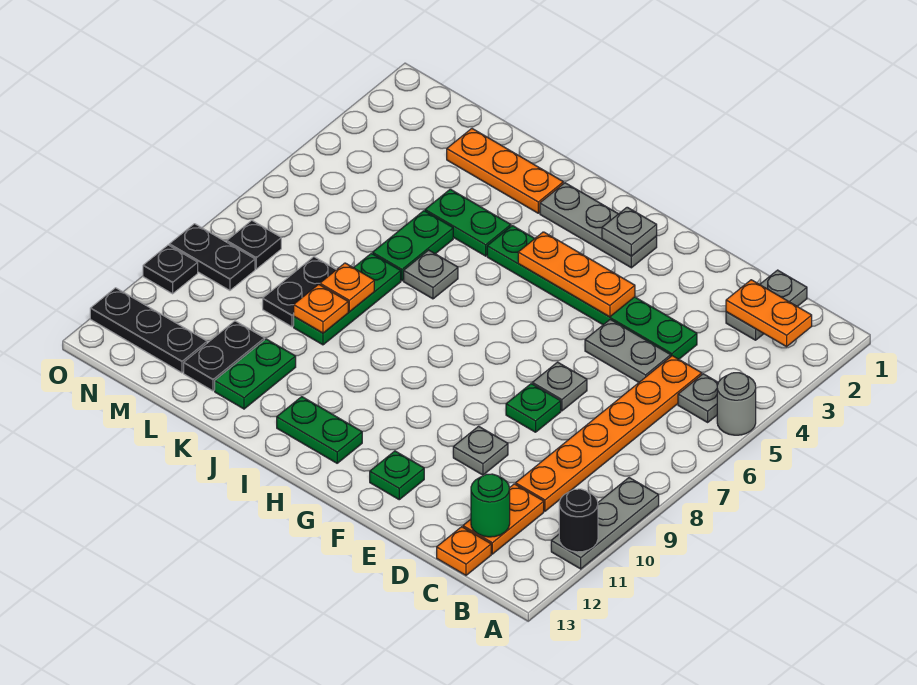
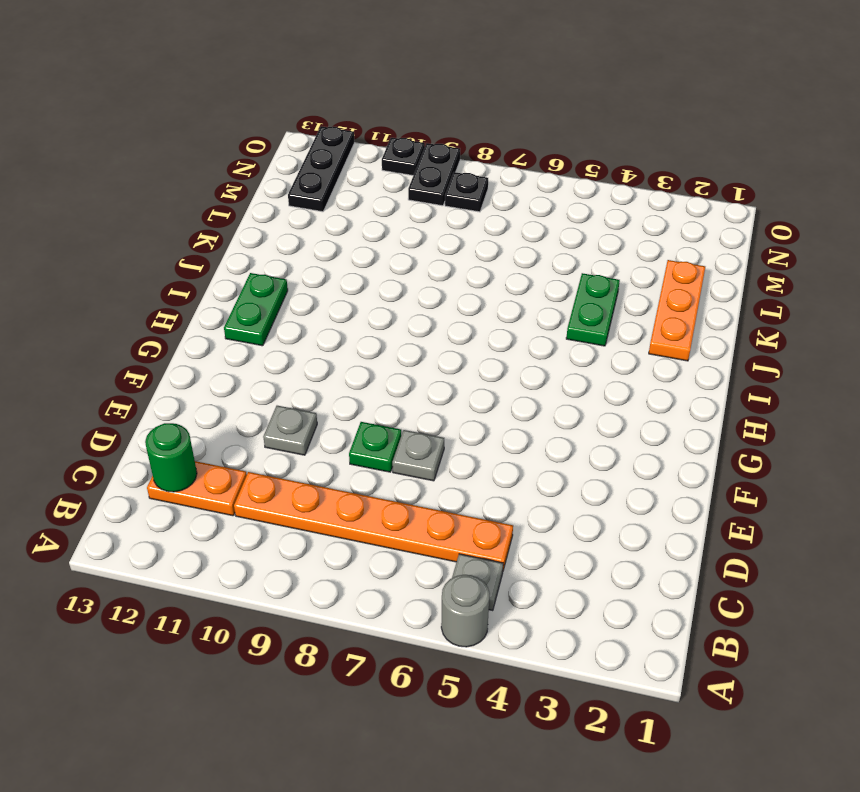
none -> grey plate A9:A11 level 1
none -> grey plate C1:C2 level 1
none -> orange plate C13 level 1
none -> green plate D4:I4 level 1

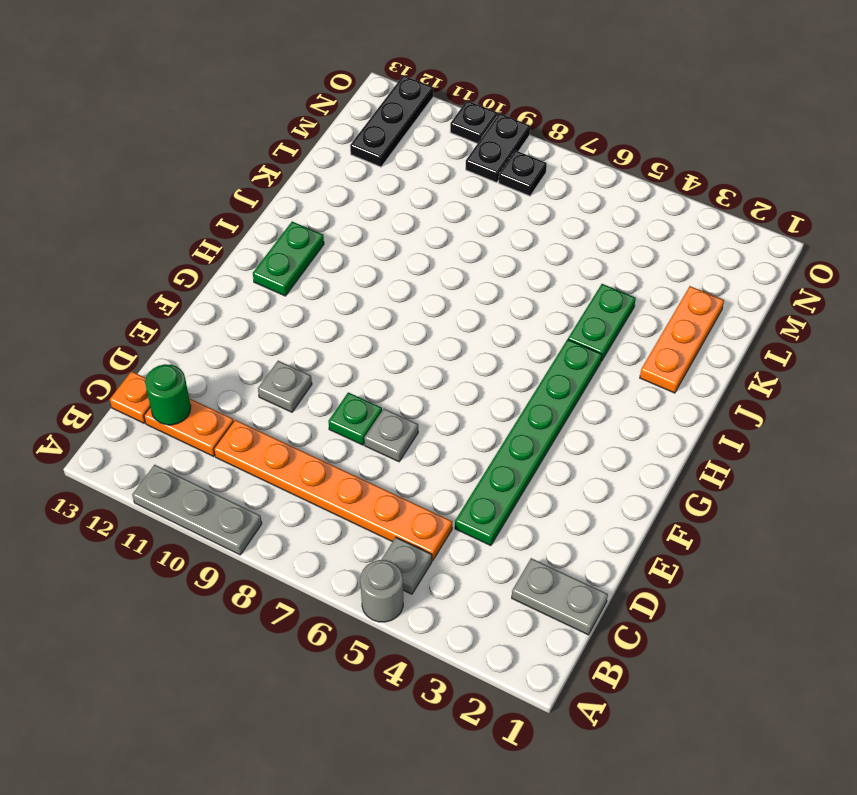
none -> grey plate D5:E5 level 1
none -> green plate F12 level 1
none -> grey plate G2:I2 level 1
none -> grey plate J6 level 1

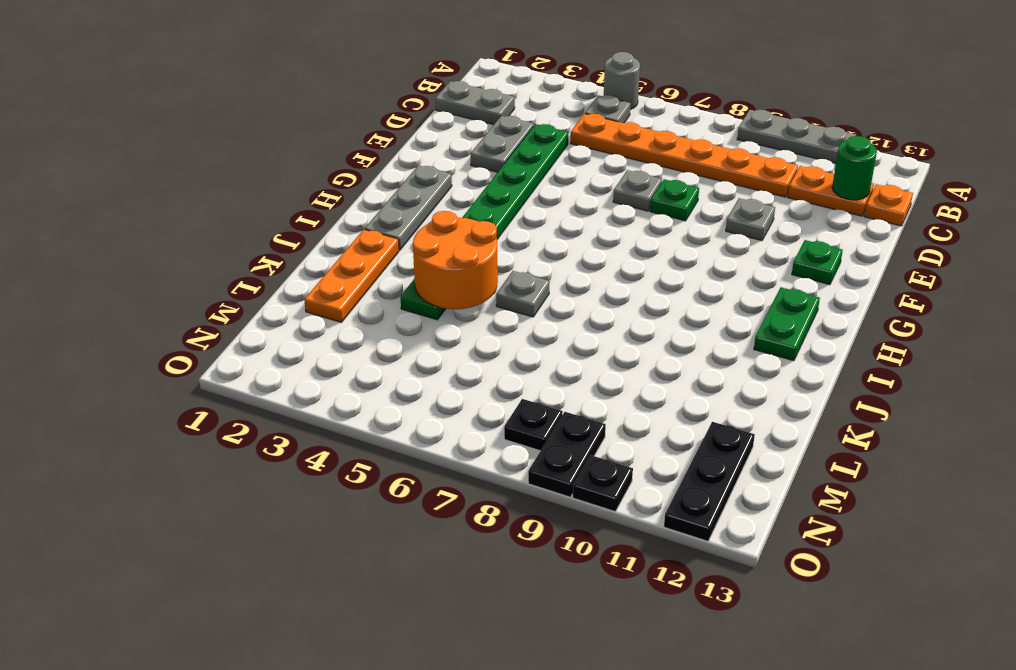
grey plate D3:E3 level 1 -> grey plate D5:E5 level 1
orange round brick J4:K5 level 2 -> none
none -> green plate K5:K6 level 1
none -> green plate K7:K9 level 1
none -> green plate K11:K12 level 1
none -> black plate L8:L9 level 1

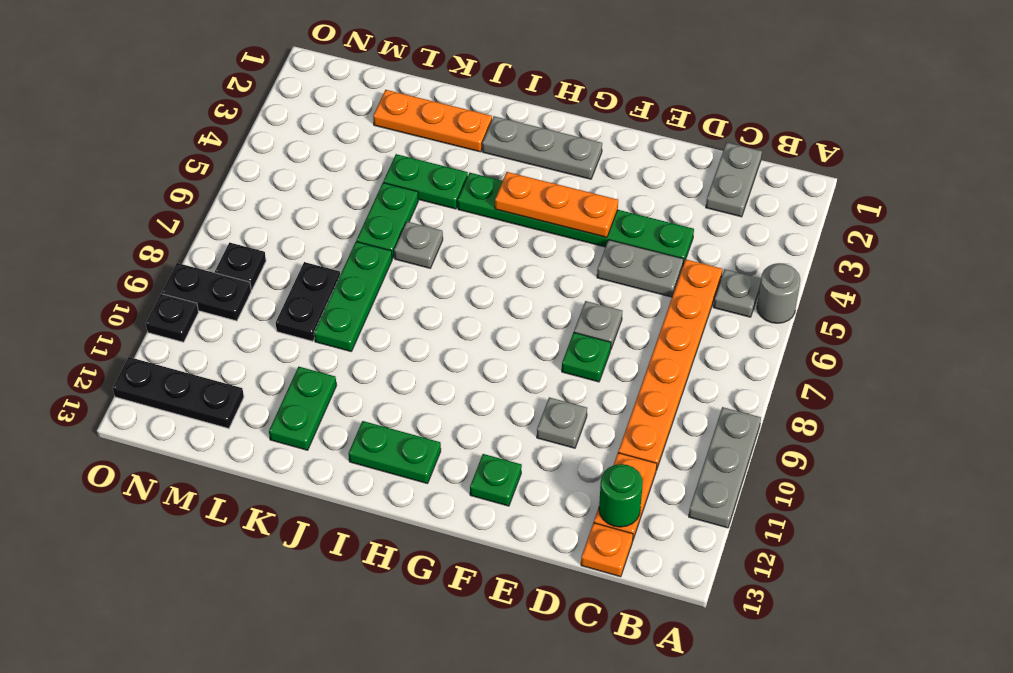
none -> black plate L11:L12 level 1
none -> black round brick A11 level 2
none -> orange plate B2:C2 level 2
none -> grey plate G2 level 2

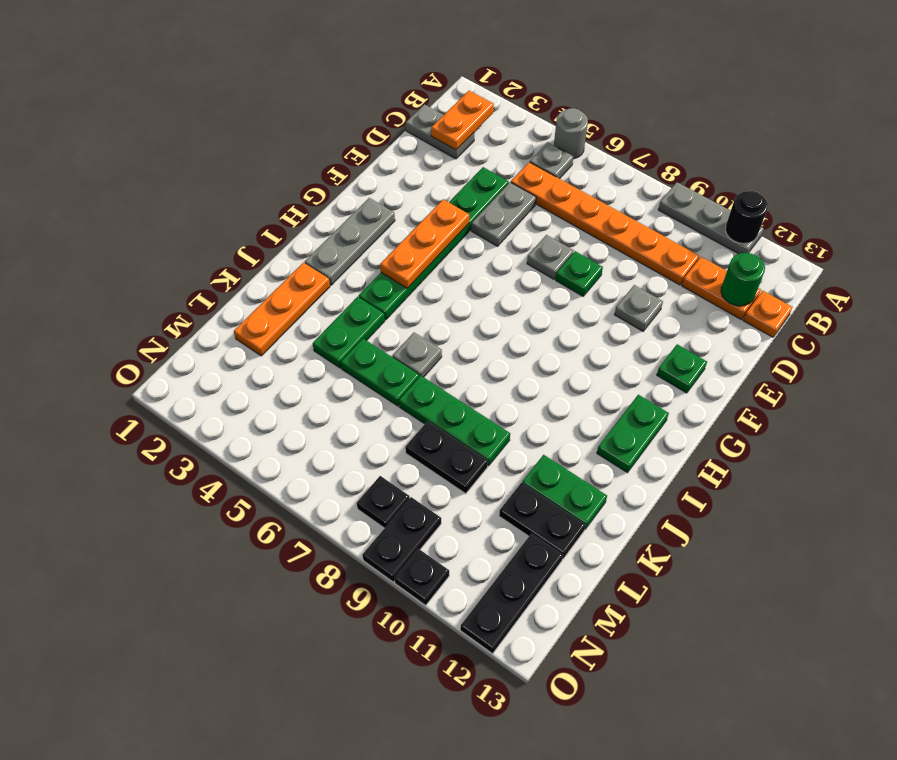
none -> grey plate G2 level 2
none -> orange plate K8 level 2
none -> orange plate K9 level 2

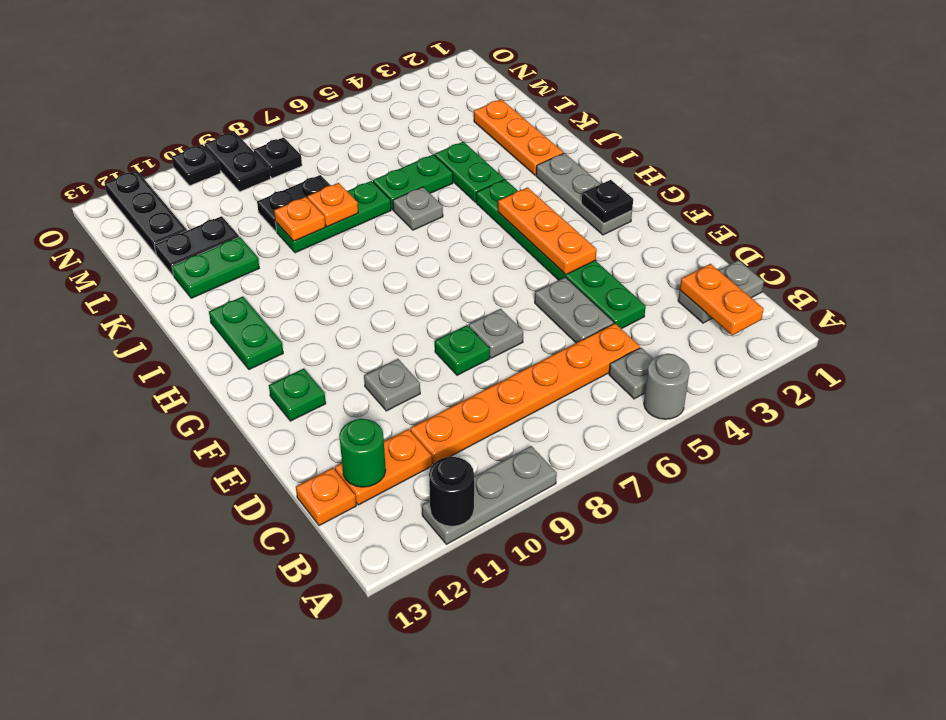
black plate G2 level 2 -> grey plate G2 level 2

